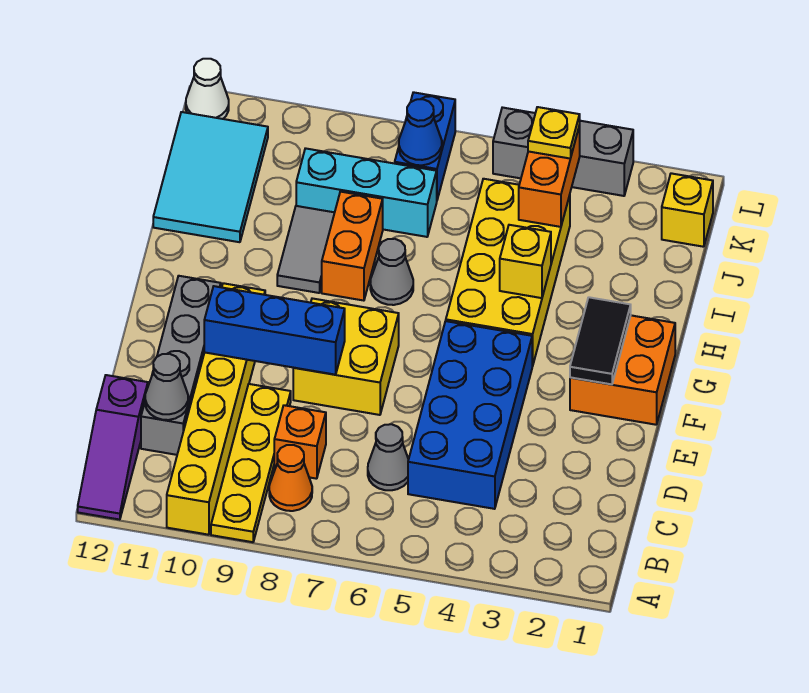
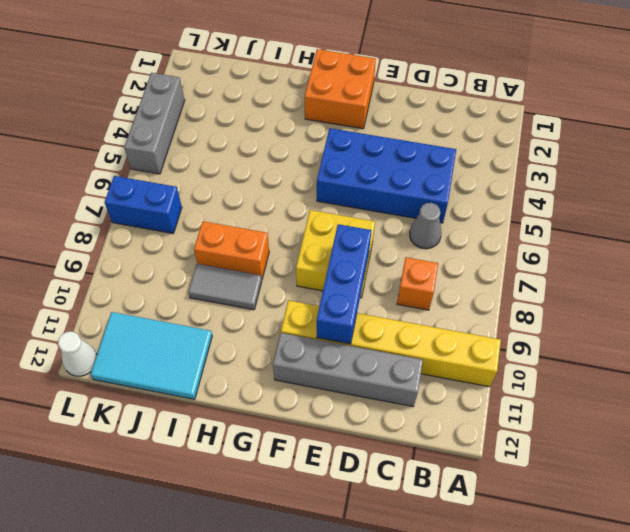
none -> yellow plate A9:D9 level 1
none -> purple slope A12:C12 level 1 top C
none -> orange cone B8 level 1

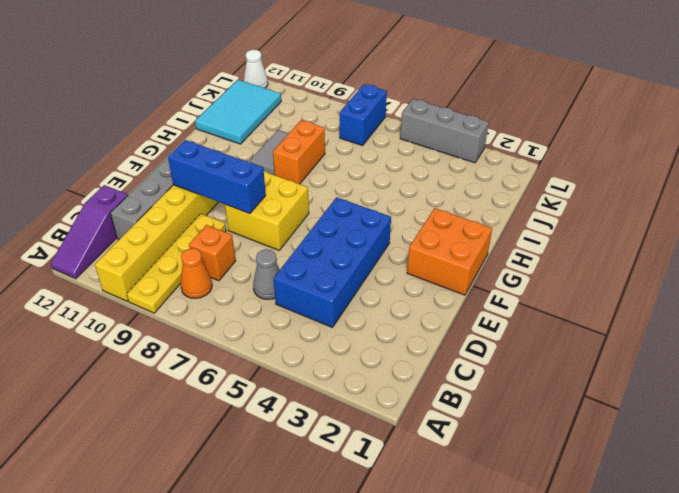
none -> yellow brick G4:J5 level 1
none -> grey cone H7 level 1
none -> cyan brick J7:J9 level 1

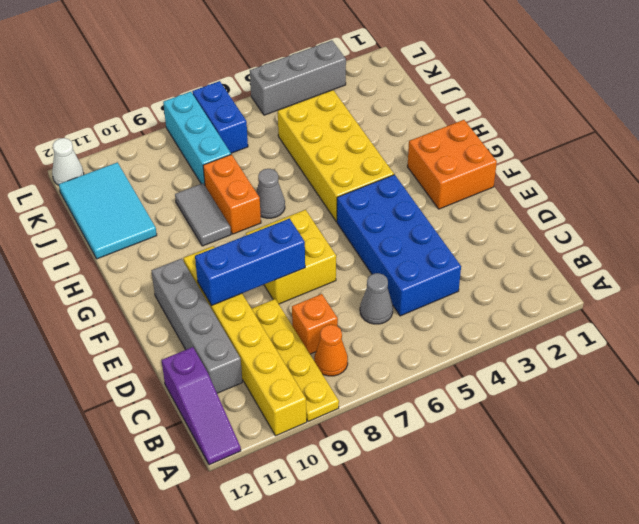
cyan brick J8:L8 level 1 -> cyan brick J7:J9 level 1
none -> yellow brick K1 level 1
none -> grey cone C11 level 2
none -> black tile F2:G2 level 2

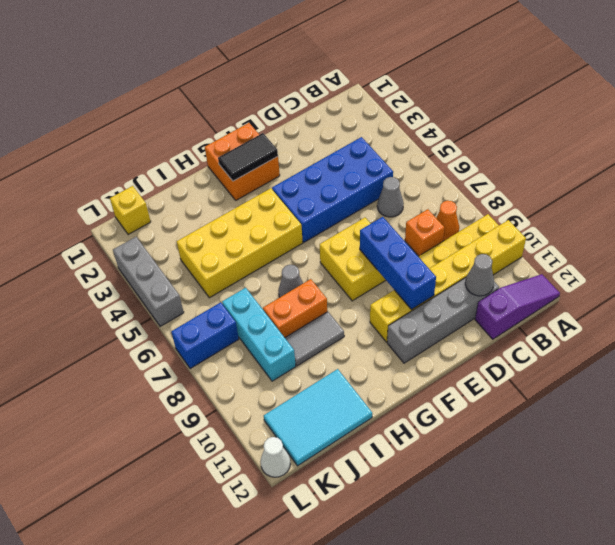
none -> yellow brick H4 level 2
none -> orange brick J4:K4 level 2
none -> blue cone K7 level 2

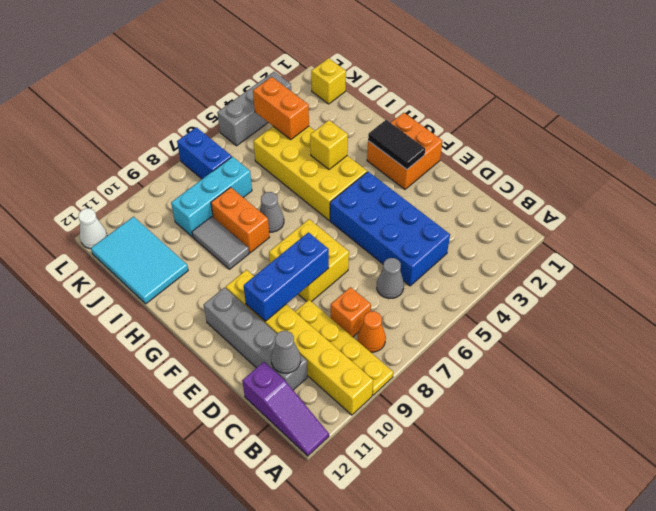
none -> blue cone K7 level 2
none -> yellow plate K4 level 3

